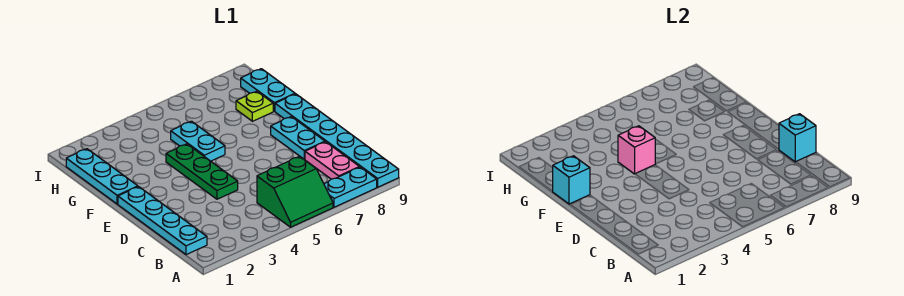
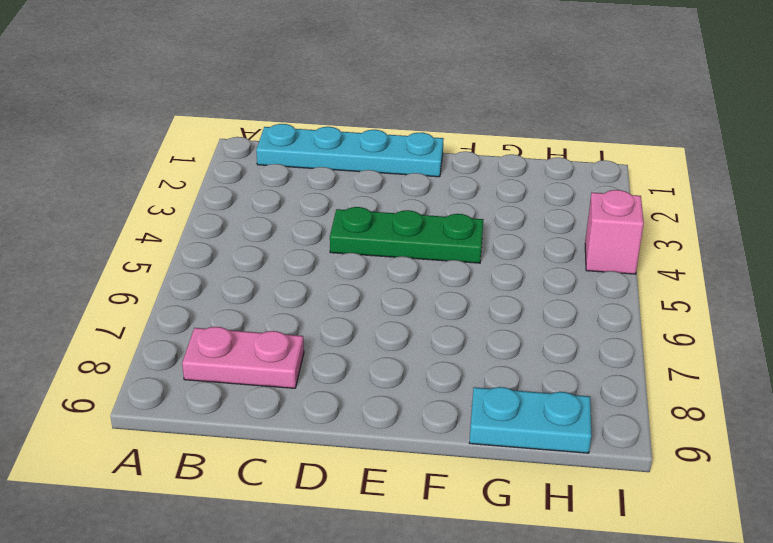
pink brick I4 level 1 -> pink brick F4 level 2
none -> green slope A5:B6 level 1 top B
none -> cyan plate A7:A8 level 1
none -> cyan plate A9:F9 level 1

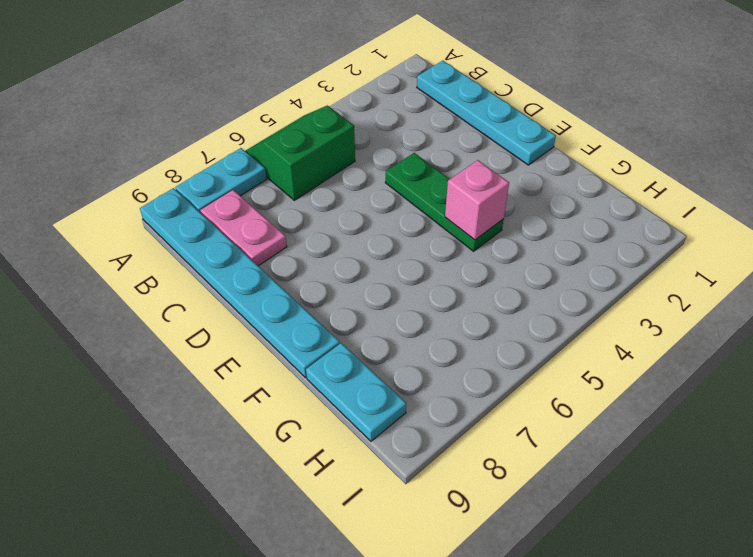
none -> cyan plate D8:E8 level 1
none -> cyan plate F1:H1 level 1
none -> cyan plate F5:G5 level 1

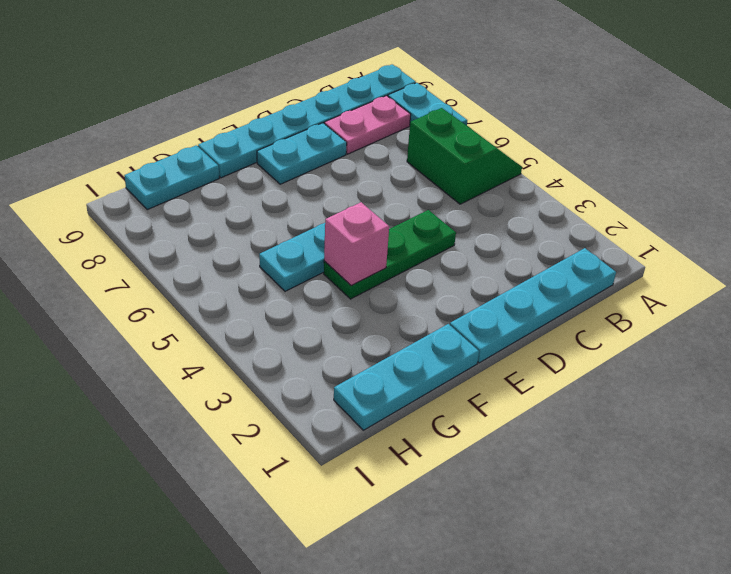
none -> lime plate G8 level 1
none -> cyan brick C9 level 2
none -> cyan brick F1 level 2

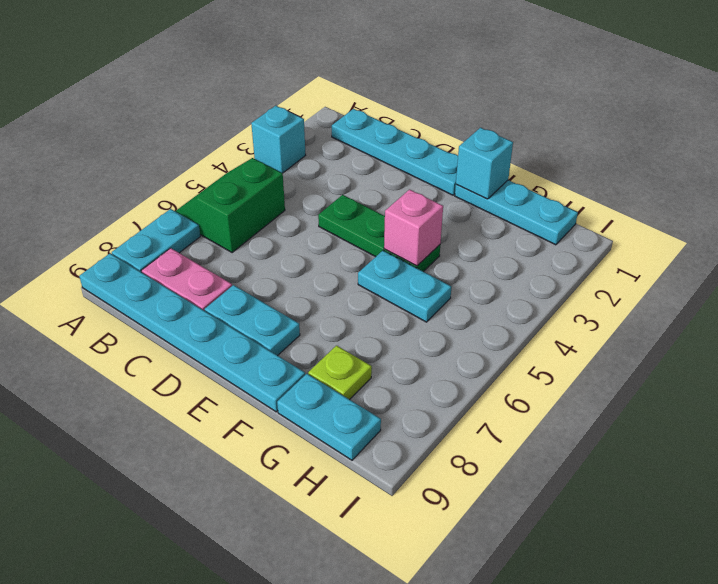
cyan brick A3 level 1 -> cyan brick C9 level 2

